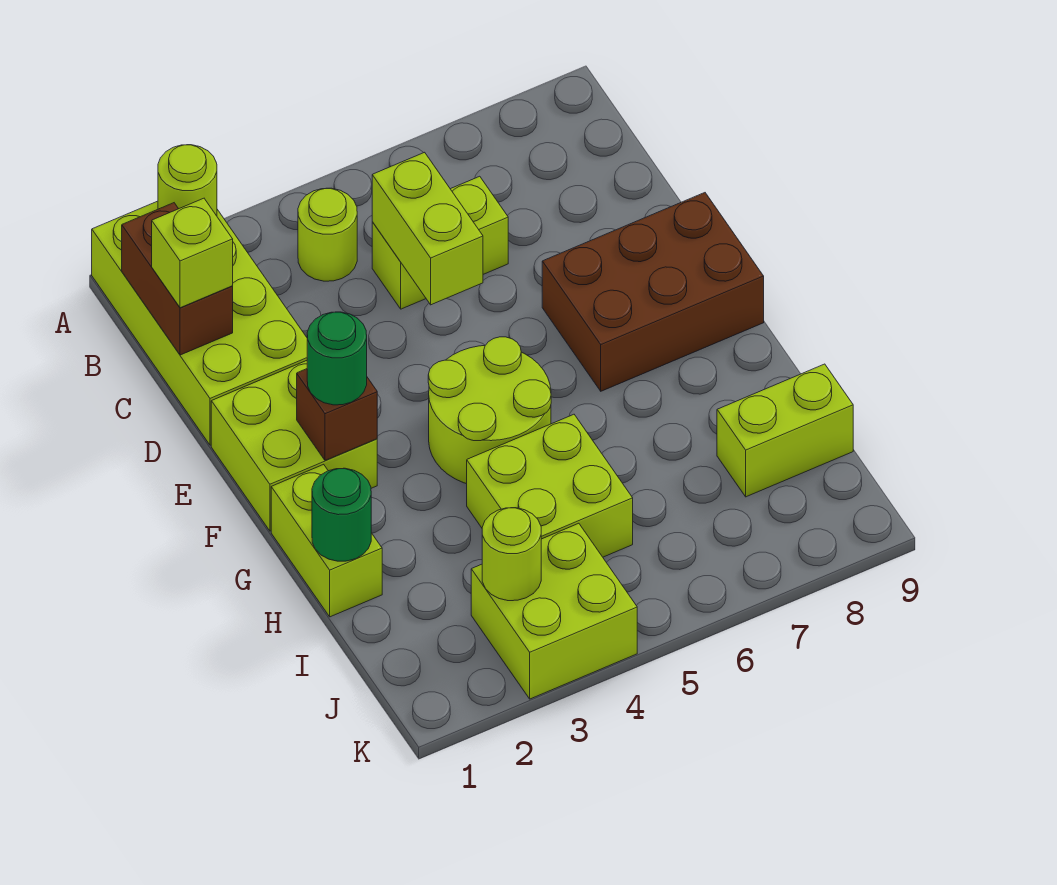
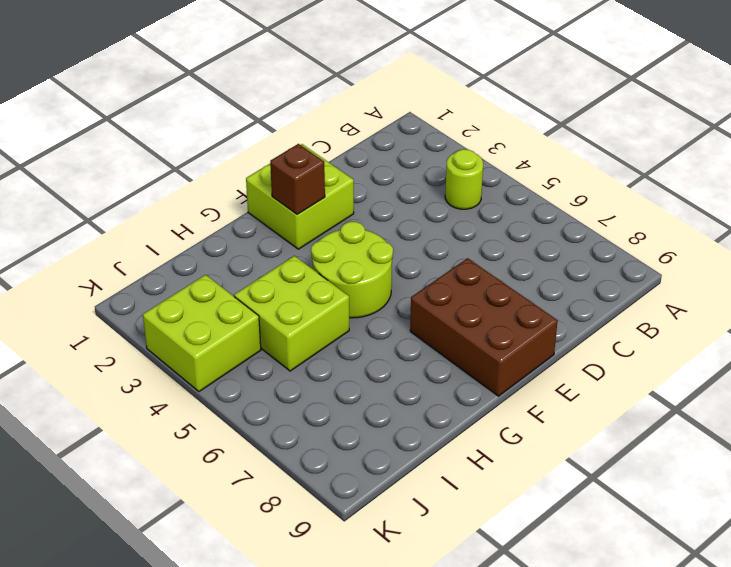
none -> lime brick A1:D2 level 1
none -> lime brick C5:C6 level 1
none -> lime brick G1:H1 level 1

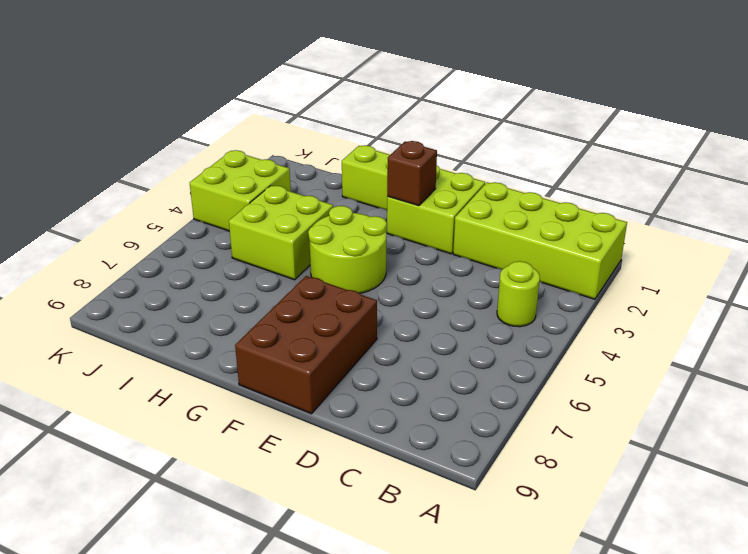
none -> lime brick C5:C6 level 1
none -> lime brick I8:I9 level 1
none -> lime round brick A2 level 2

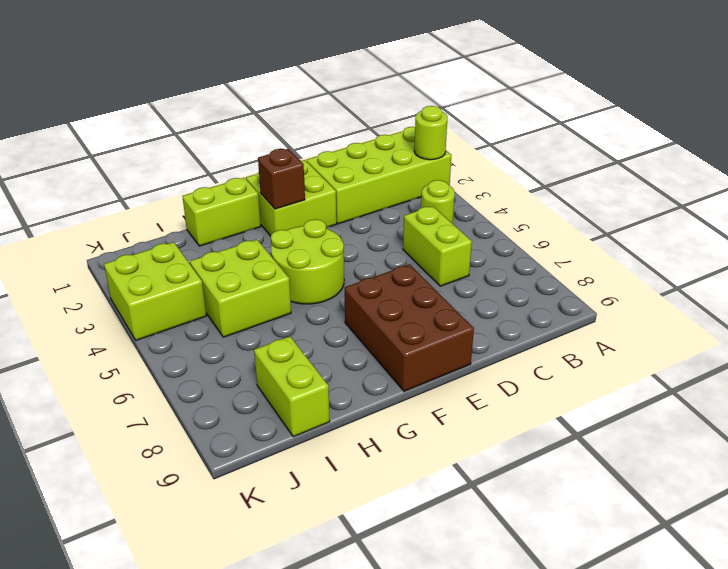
none -> brown brick B1:C1 level 2
none -> lime brick C5:D5 level 2
none -> green round brick H1 level 2

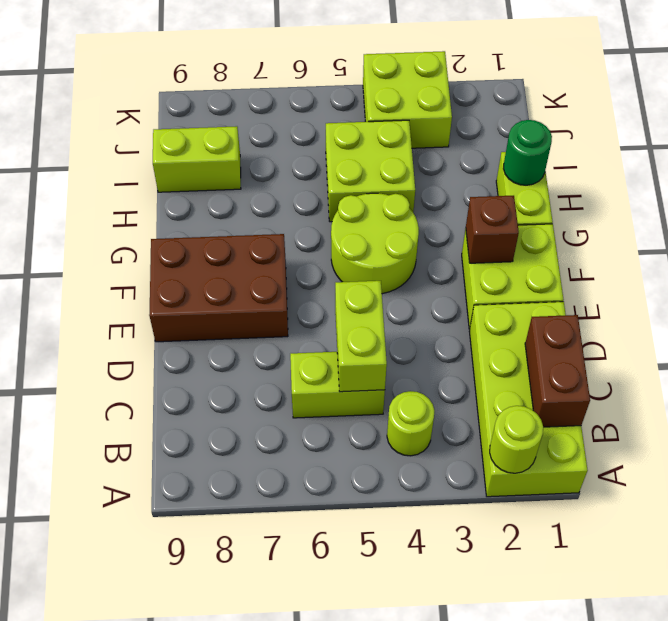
none -> lime round brick J3 level 2
none -> lime brick C1 level 3
none -> green round brick F2 level 3

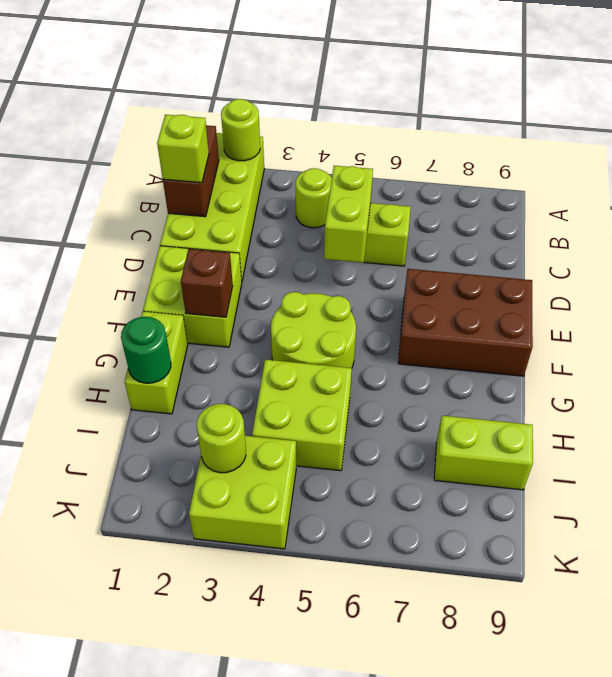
none -> green round brick F2 level 3

